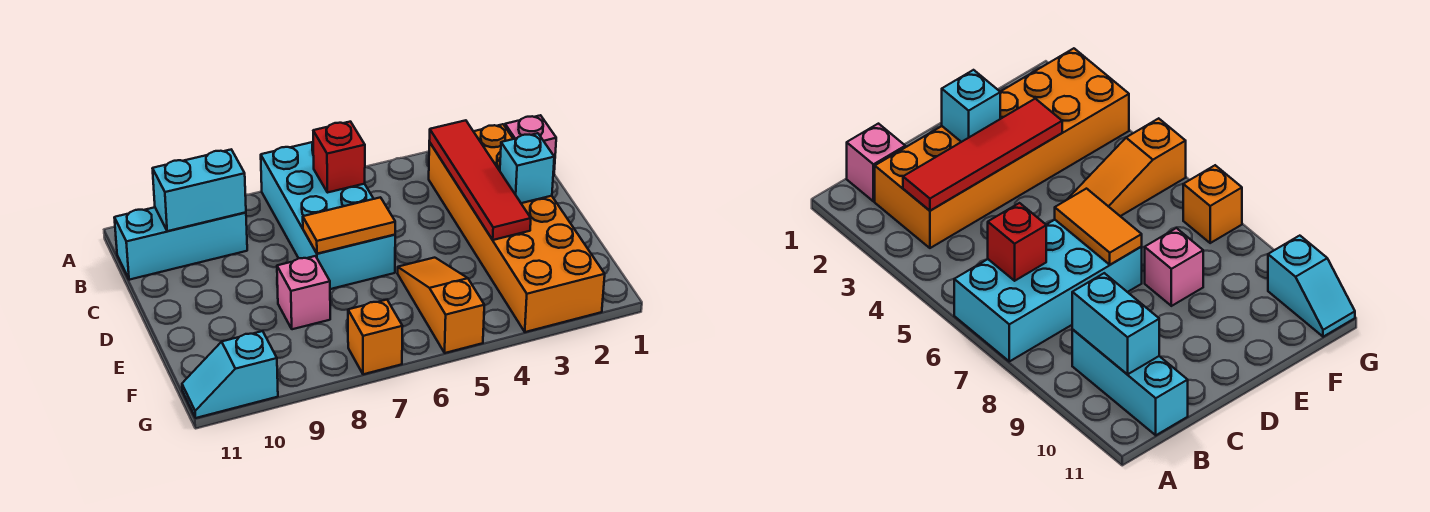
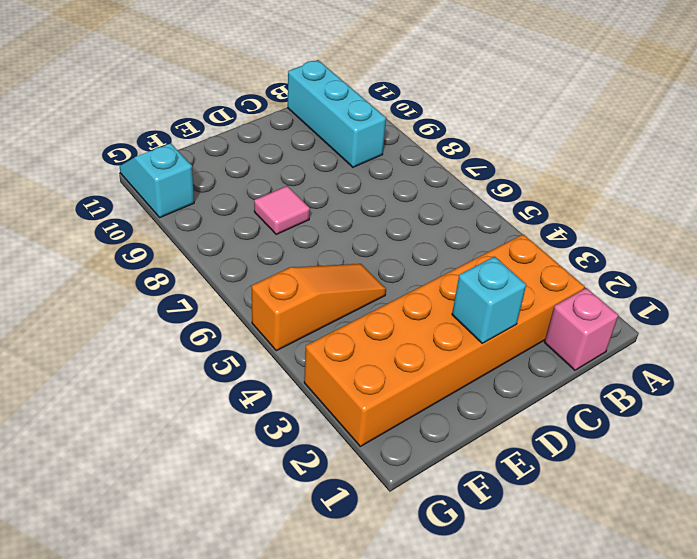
pink tile E8 level 1 -> pink brick E8 level 1
none -> cyan brick A6:D7 level 1
none -> orange brick G7 level 1
none -> red tile B3:E3 level 2

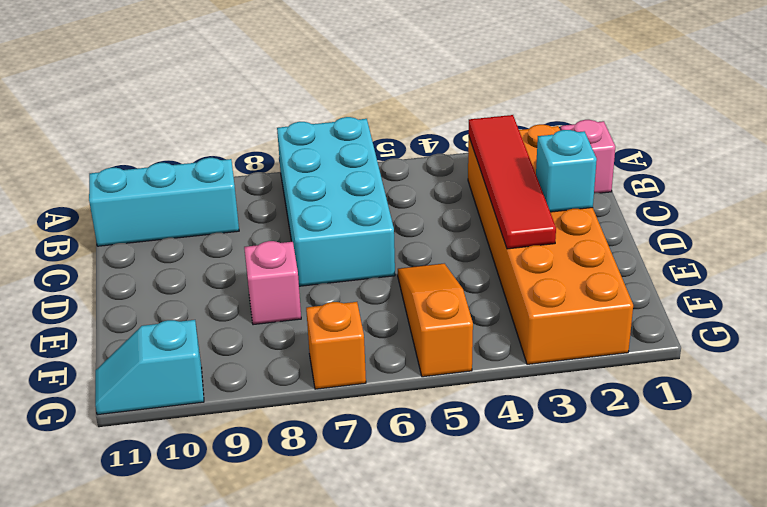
none -> red brick B6 level 2
none -> cyan brick B9:B10 level 2
none -> orange tile D6:D7 level 2

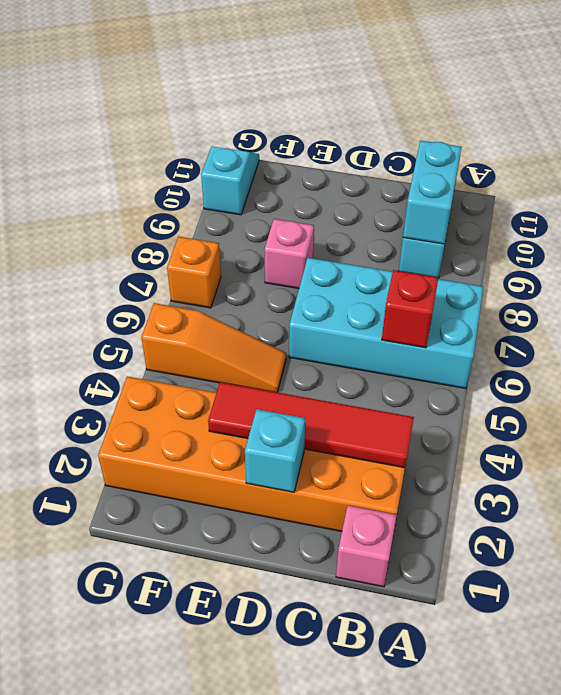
none -> orange tile D6:D7 level 2

